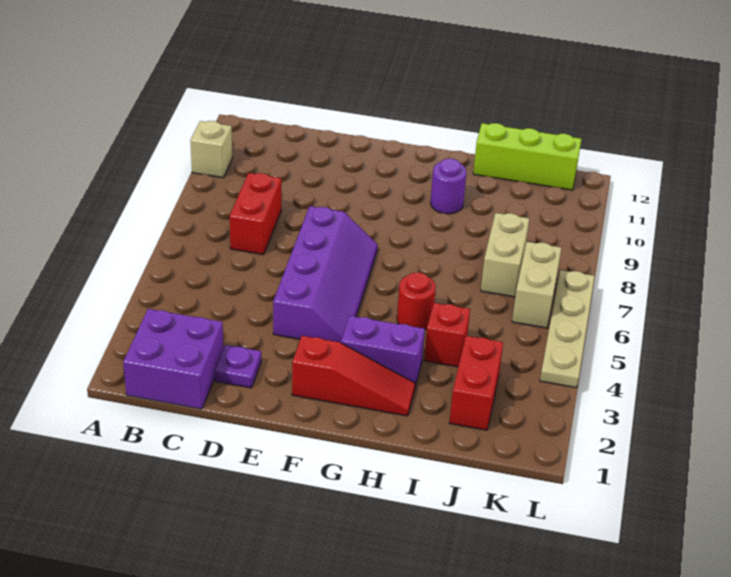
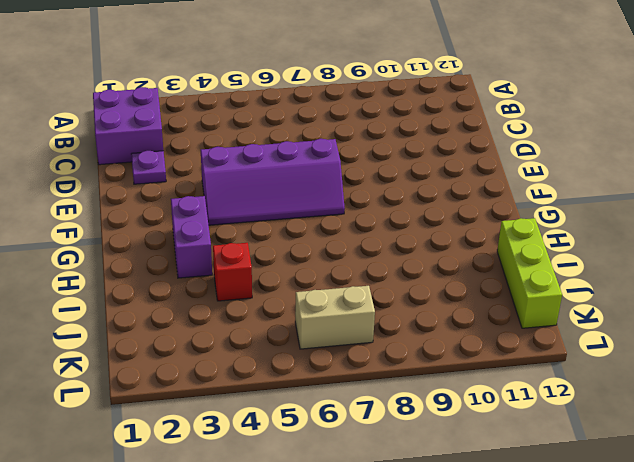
none -> tan brick A10 level 1
none -> red brick C7:C8 level 1
none -> red slope F2:H2 level 1 top F

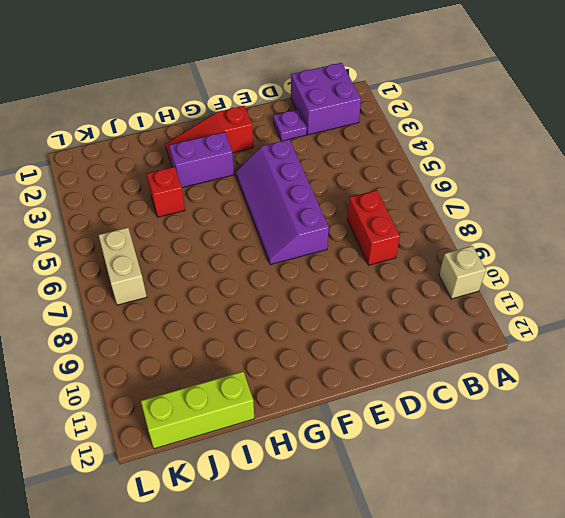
none -> red round brick H5 level 1
none -> purple round brick H10 level 1
none -> red brick J2:J3 level 1

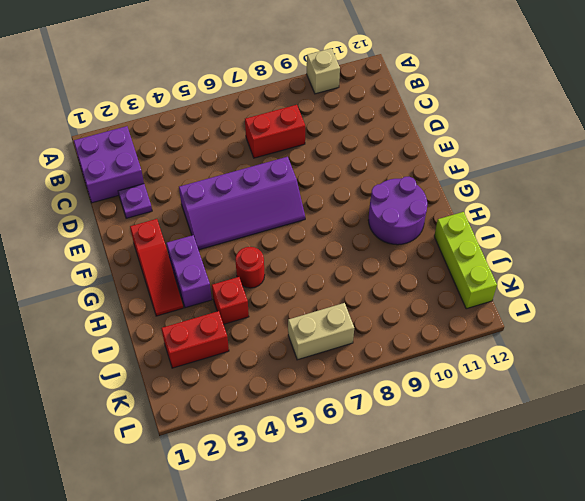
purple round brick G10:H11 level 1 -> purple round brick H10 level 1
none -> tan brick J7:J8 level 1
none -> tan plate L4:L7 level 1

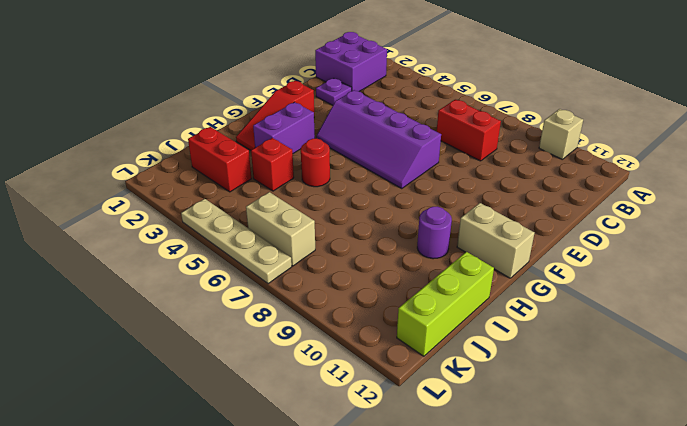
tan brick G11:G12 level 1 -> tan brick J7:J8 level 1

